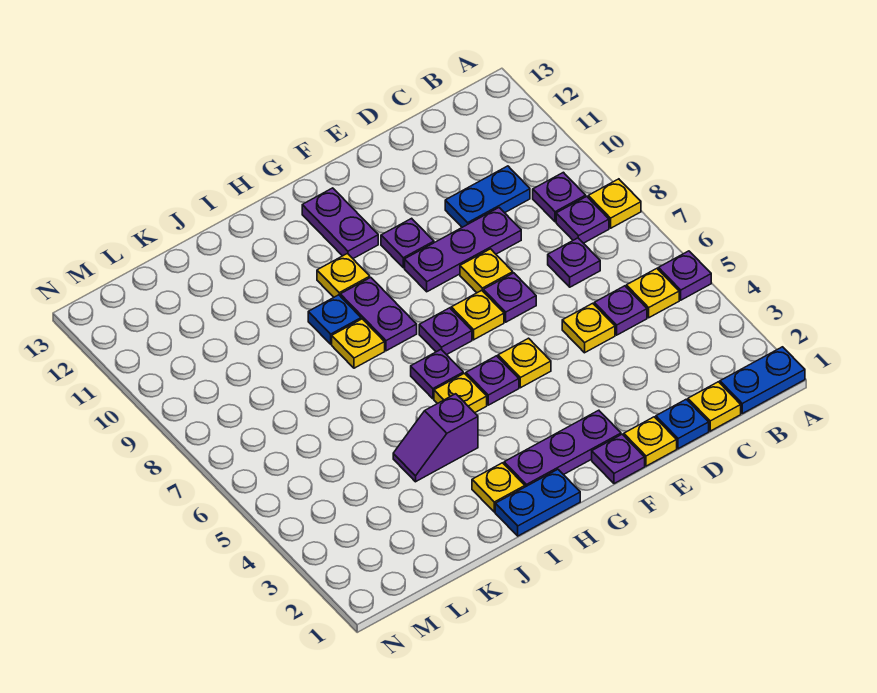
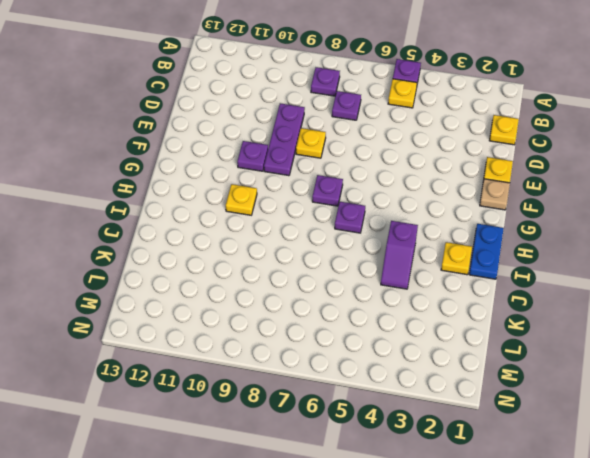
tan plate F1 level 1 -> purple plate F1 level 1
none -> blue plate A1:B1 level 1
none -> yellow plate A8 level 1
none -> purple plate B9 level 1
none -> purple plate C5 level 1

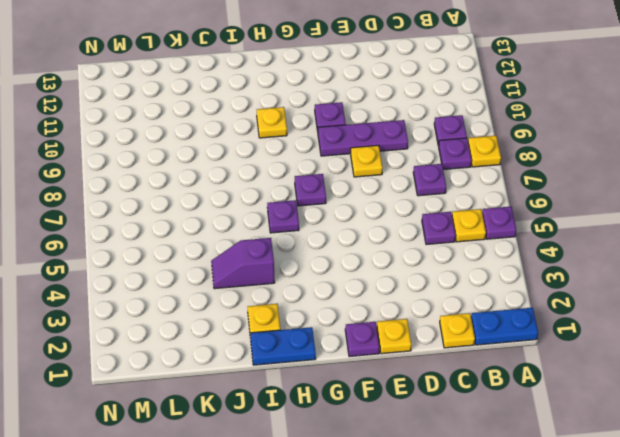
none -> blue plate C10:D10 level 1
none -> blue plate D1 level 1
none -> yellow plate D5 level 1
none -> purple plate E7 level 1

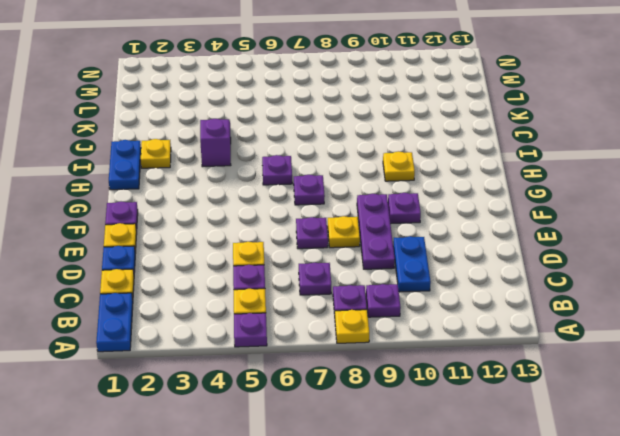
none -> purple plate F2:H2 level 1
none -> yellow plate F5 level 1
none -> yellow plate F7 level 1
none -> purple plate G5 level 1

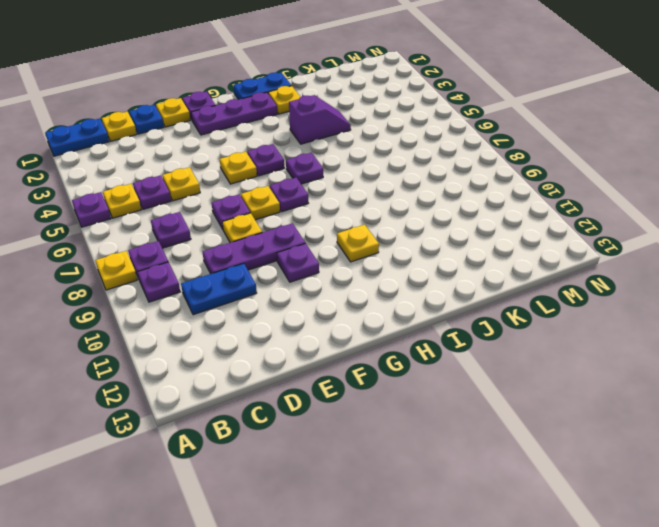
none -> purple plate G11:G12 level 1
none -> yellow plate H5 level 1
none -> purple plate H8:H9 level 1
none -> yellow plate I8 level 1

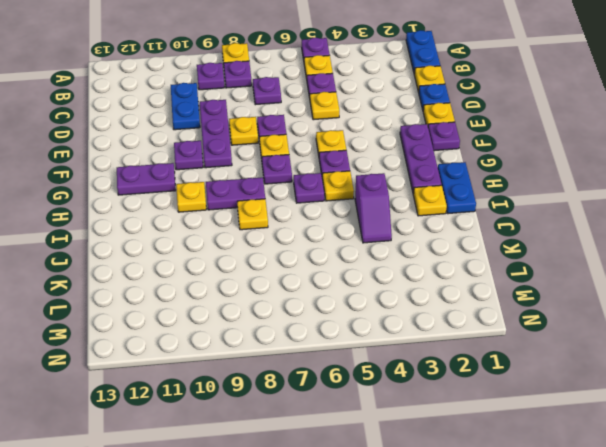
none -> blue plate I9 level 1

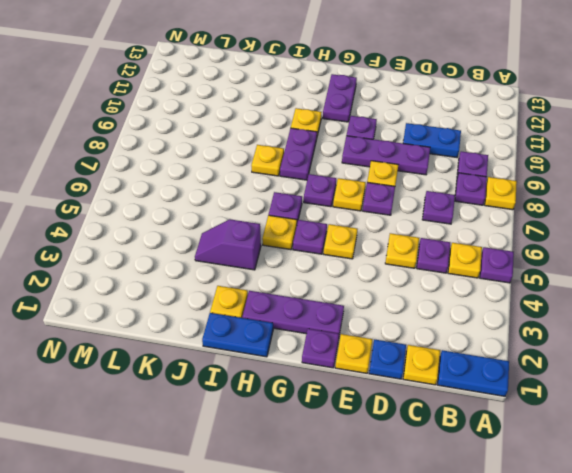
none -> blue plate I9 level 1

